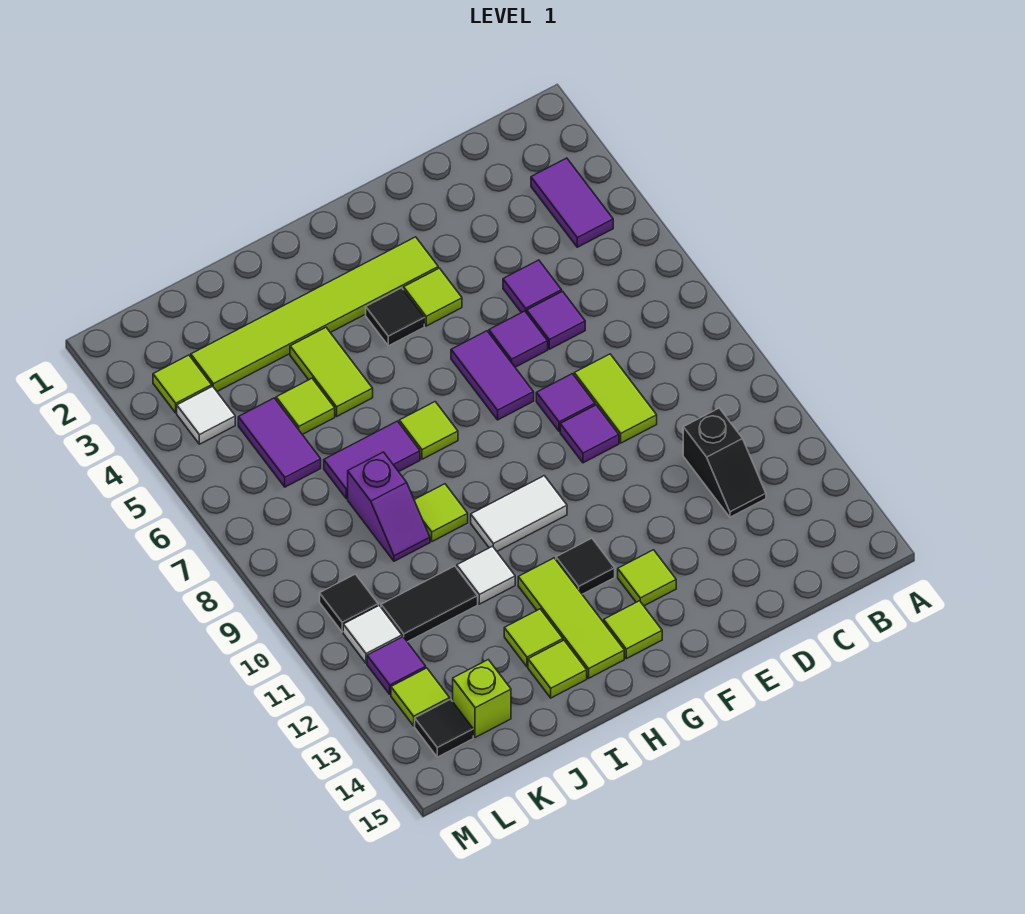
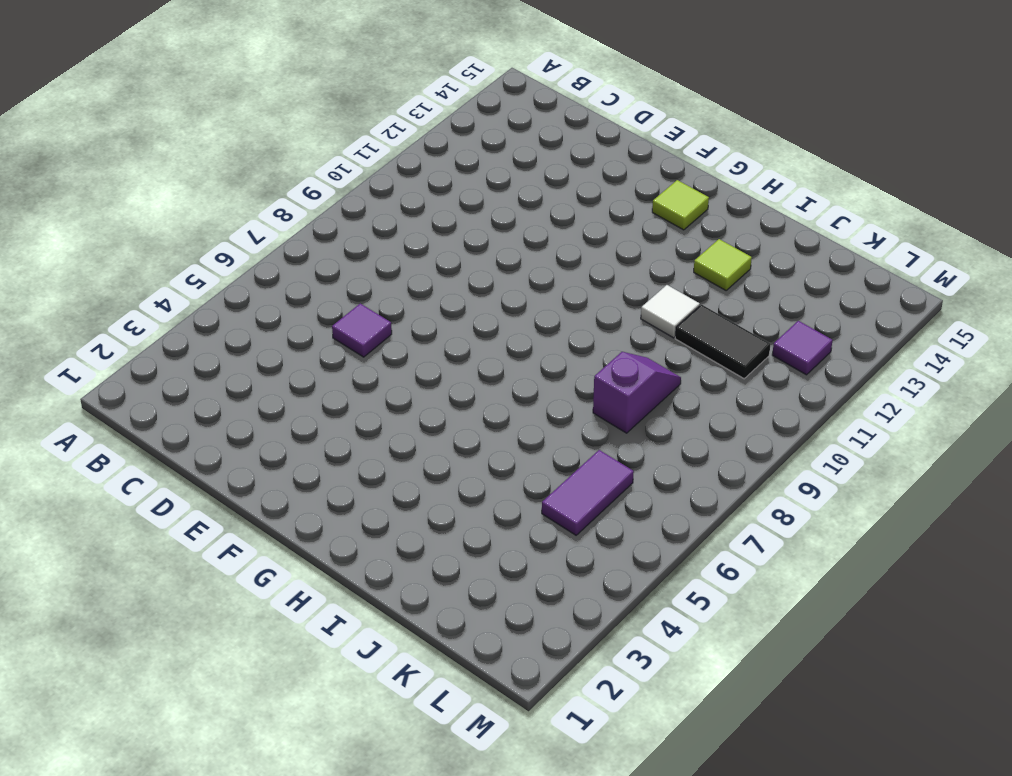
none -> purple tile B3:B4 level 1
none -> black slope C11:C12 level 1 top 11
none -> purple tile D5 level 1
none -> lime tile D8:D9 level 1

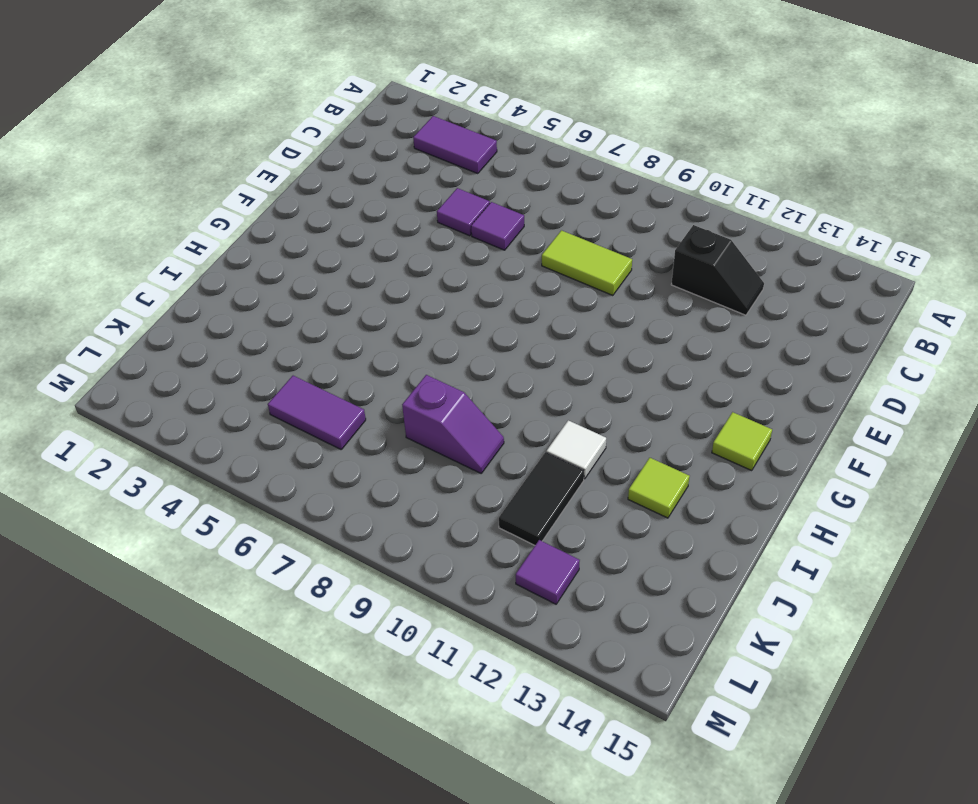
none -> purple tile E6 level 1
none -> purple tile E8 level 1
none -> purple tile E9 level 1
none -> lime tile F3:K3 level 1

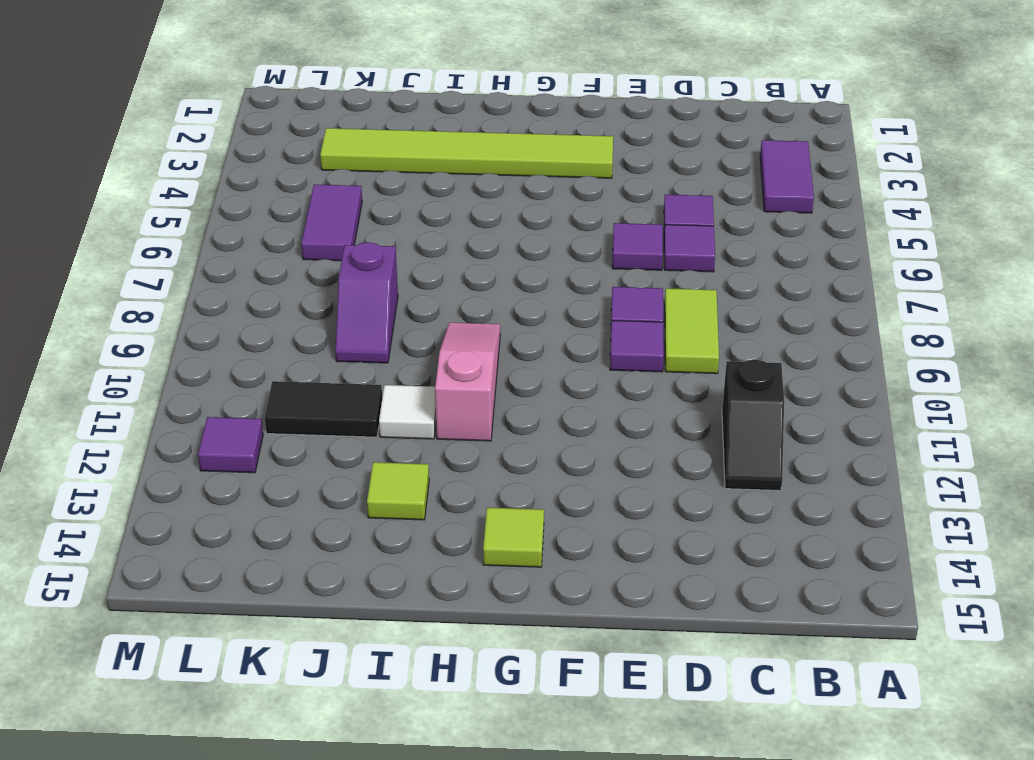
pink slope H9:H11 level 1 top 11 -> white tile G10:H10 level 1
none -> lime tile F4 level 1
none -> purple tile F6:F7 level 1
none -> lime tile F13 level 1
none -> black tile G4 level 1

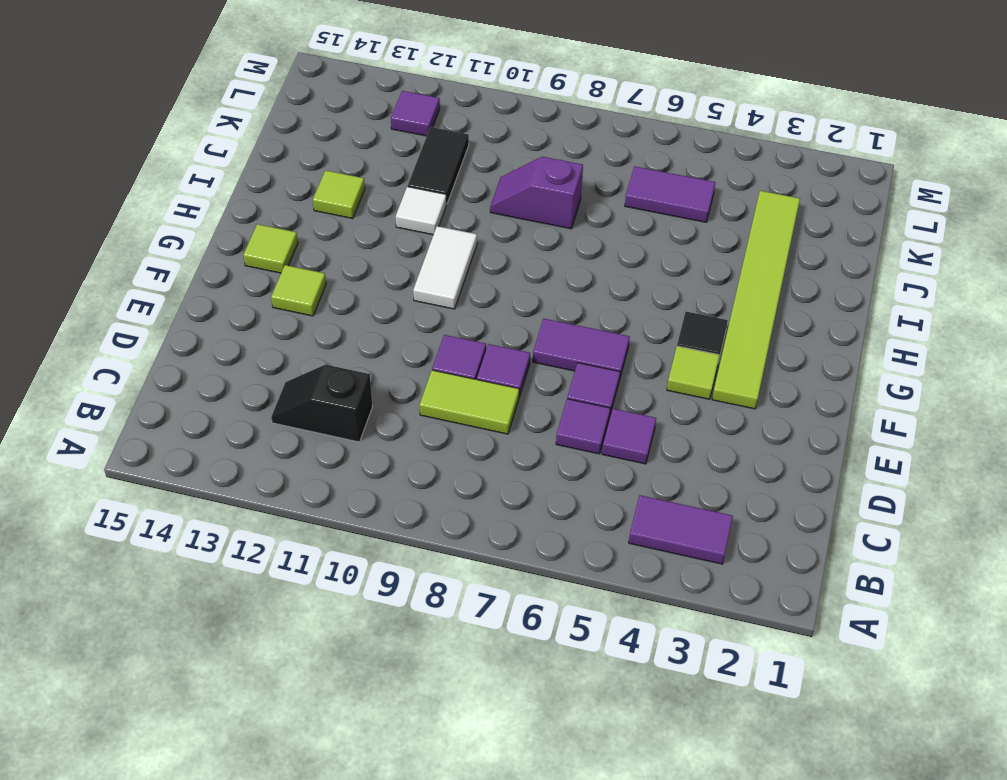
none -> black tile G12 level 1
none -> lime tile H7 level 1
none -> lime tile H12:H14 level 1
none -> lime tile I4:I5 level 1

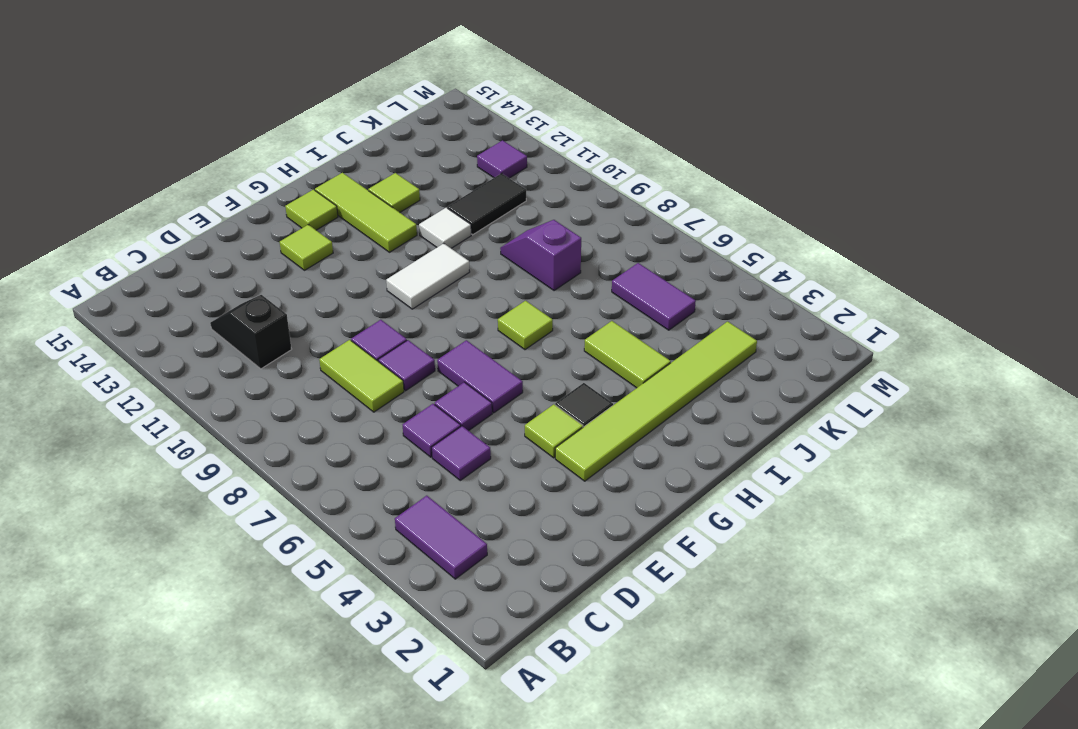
none -> black tile G12 level 1
none -> purple tile I7:J7 level 1
none -> lime tile I9 level 1
none -> lime tile I14 level 1

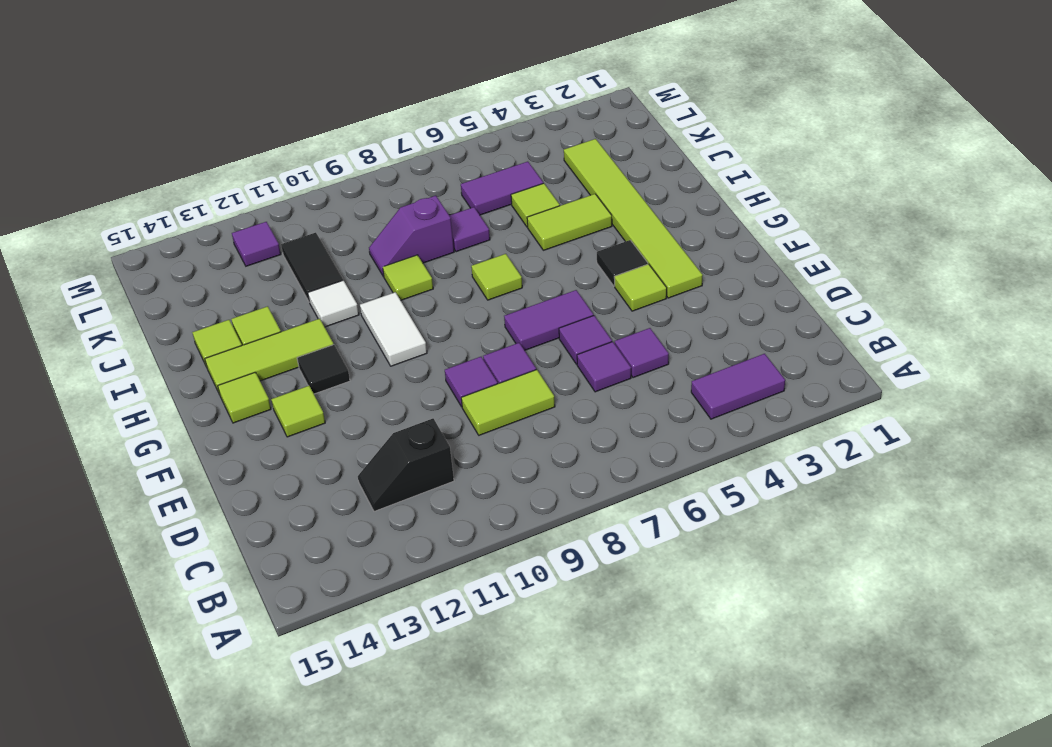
purple tile J7 level 1 -> purple tile I7:J7 level 1
none -> lime brick K14 level 1
none -> lime tile L3 level 1
none -> white tile L4 level 1
none -> black tile L10 level 1

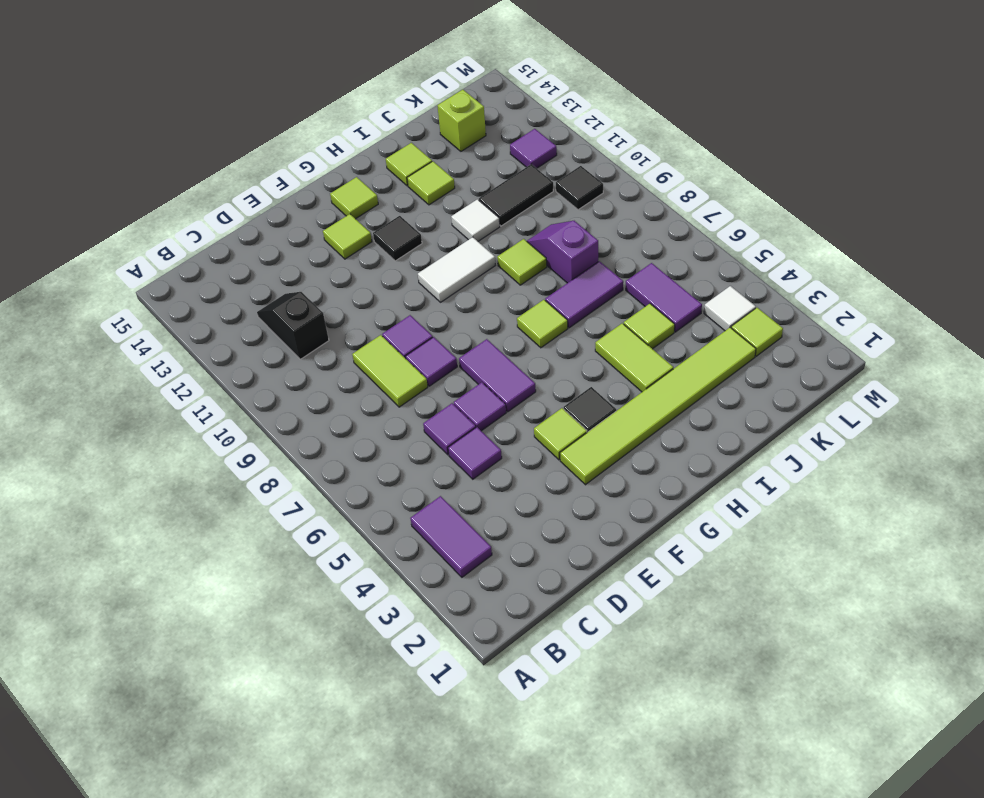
none -> lime tile H12:H14 level 1
none -> white tile L11 level 1
none -> lime tile L13 level 1
none -> black tile L14 level 1

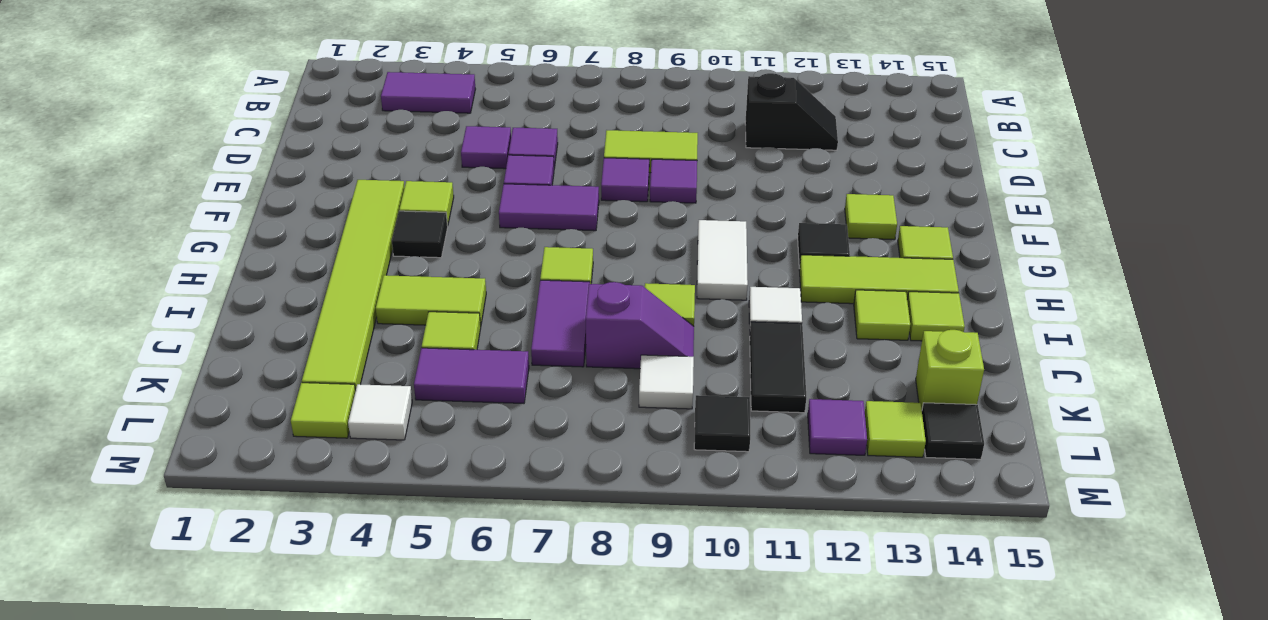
white tile K9 level 1 -> white tile L11 level 1

